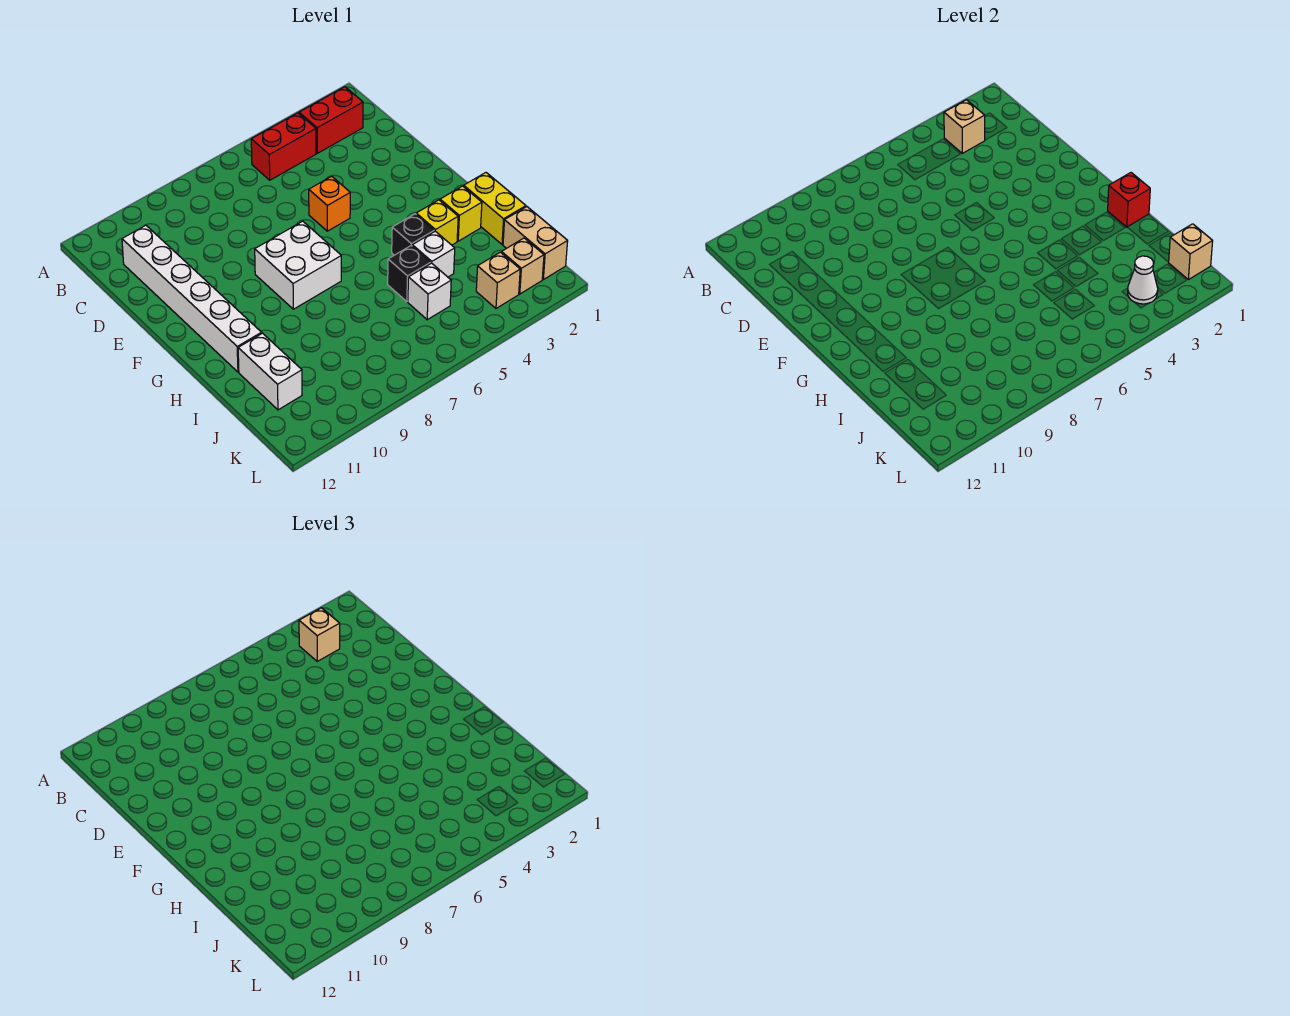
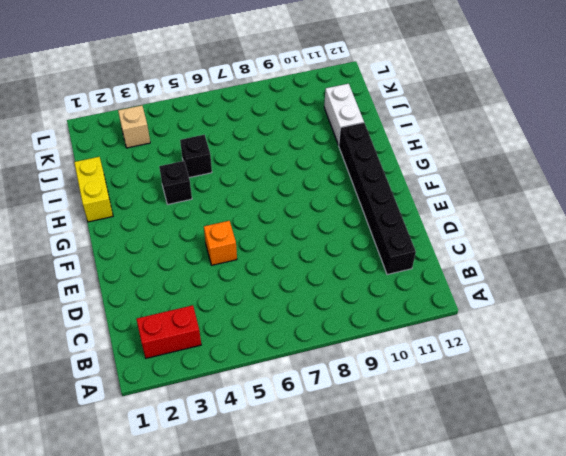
black brick C11:H11 level 1 -> white brick C11:H11 level 1
none -> red brick B4:B5 level 1
none -> white brick F7:G8 level 1
none -> yellow brick H2 level 1

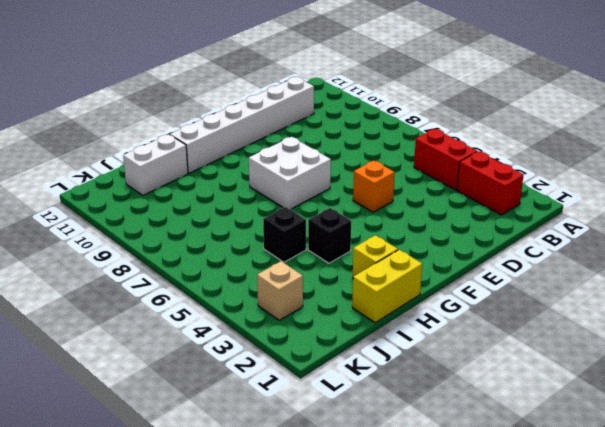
none -> yellow brick H3 level 1
none -> white brick I4 level 1
none -> tan brick J1:K1 level 1

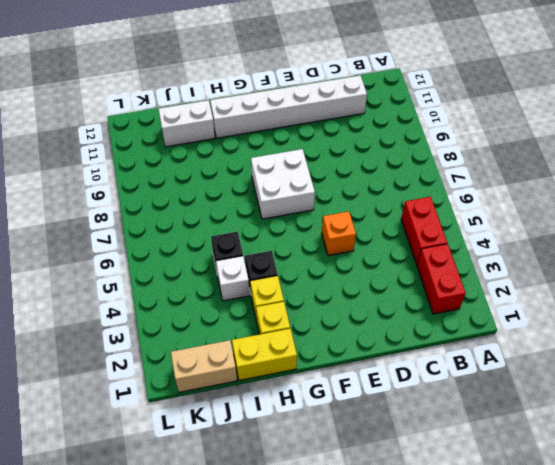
none -> white brick J5 level 1
none -> tan brick K2 level 1
none -> tan brick K3 level 1

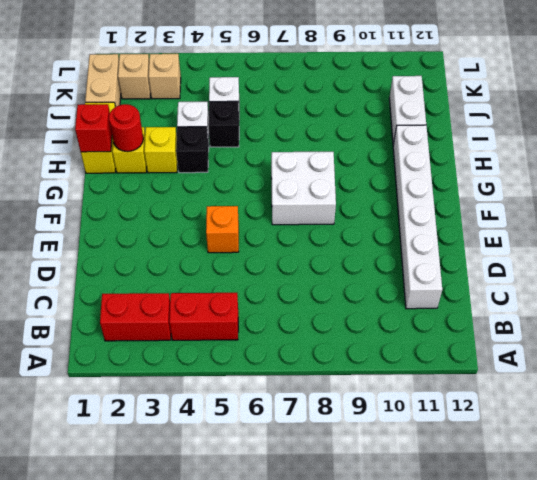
red round brick H2 level 2 -> none
none -> tan brick B3 level 2
none -> tan brick K1 level 2
none -> white cone K3 level 2

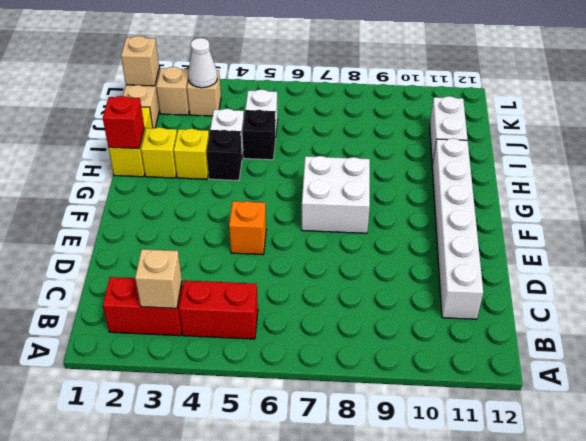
none -> tan brick B3 level 3

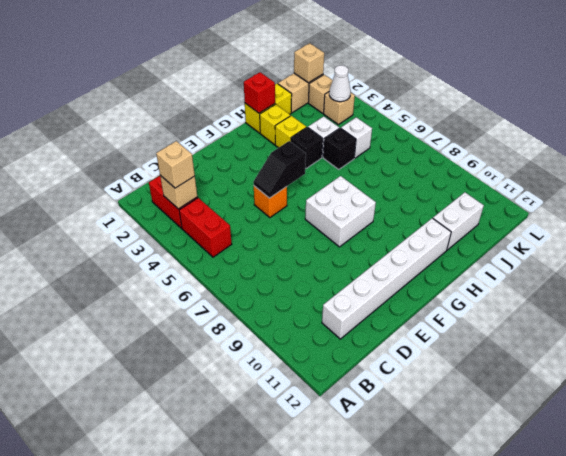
black slope E5:F5 level 2 top F -> none

